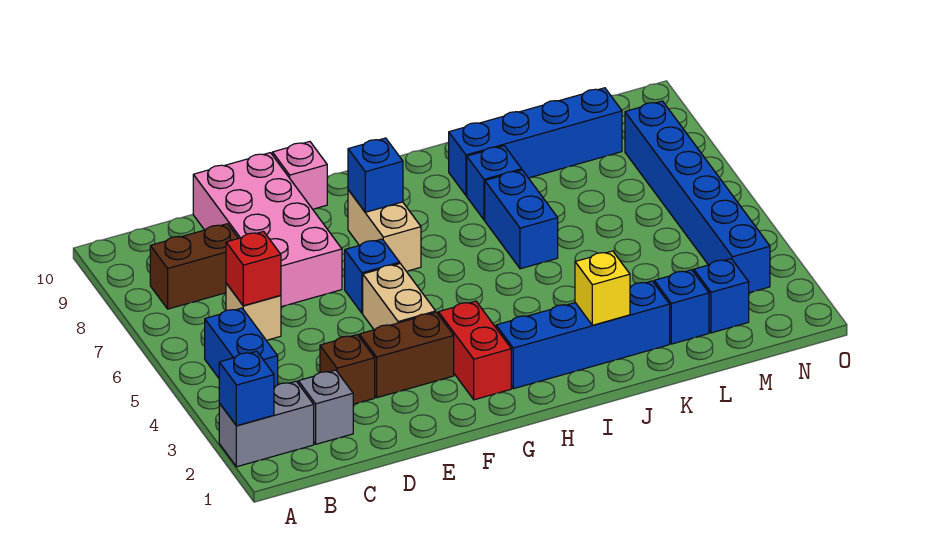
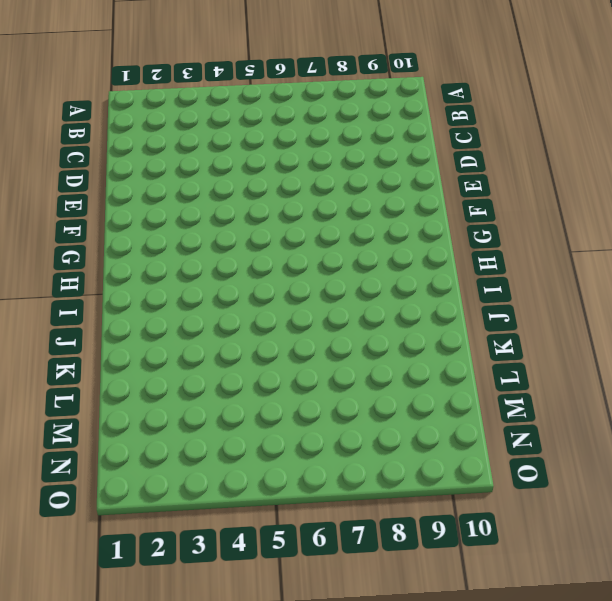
none -> grey brick A2:B2 level 1
none -> blue brick B4:B5 level 1
none -> brown brick B8:C8 level 1

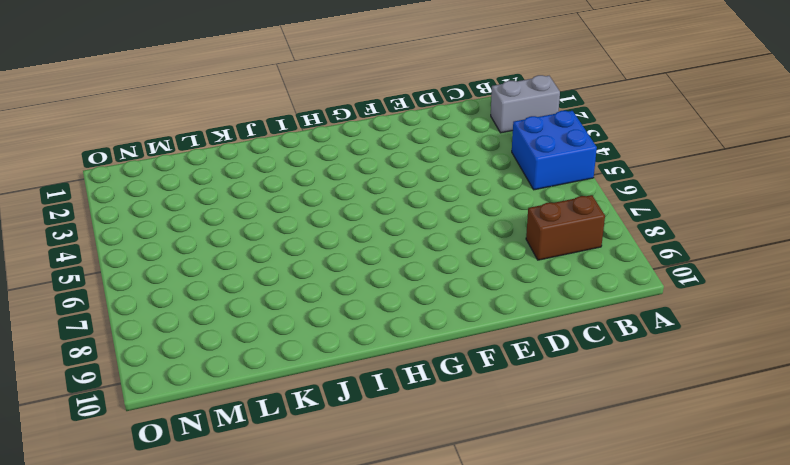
blue brick A4:B5 level 1 -> blue brick B4:B5 level 1
none -> grey brick C2 level 1
none -> tan brick C6 level 1
none -> brown brick D3 level 1

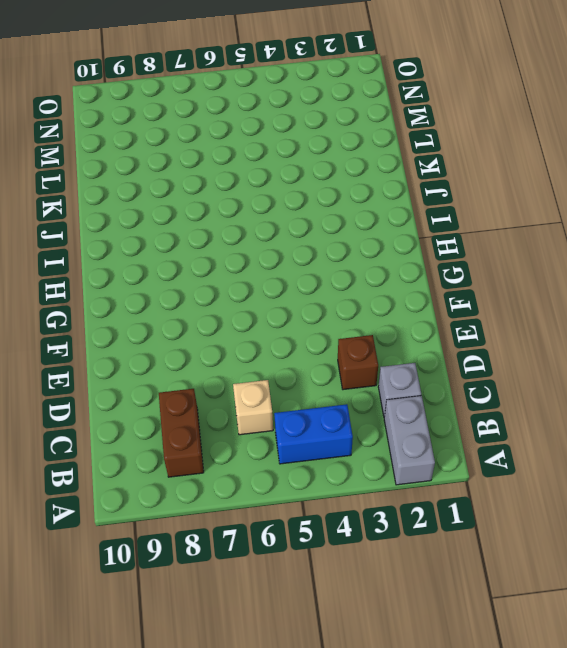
none -> pink brick D7:E10 level 1
none -> brown brick E3:F3 level 1
none -> tan brick F4:F5 level 1

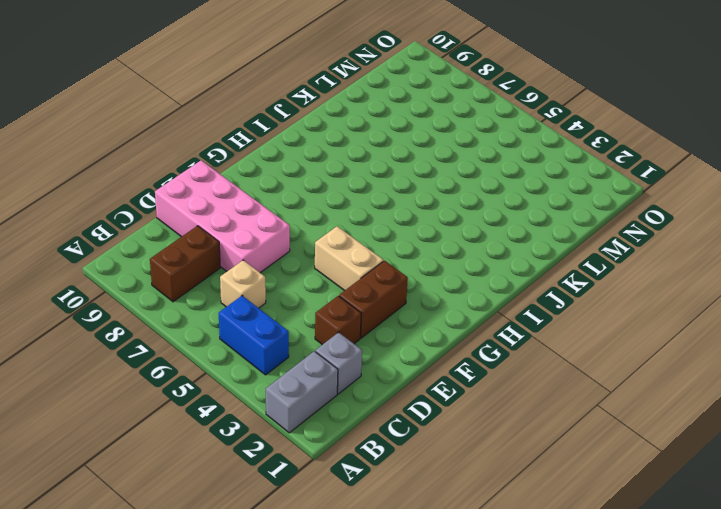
none -> blue brick F6 level 1
none -> pink brick F10 level 1
none -> red brick G2:G3 level 1

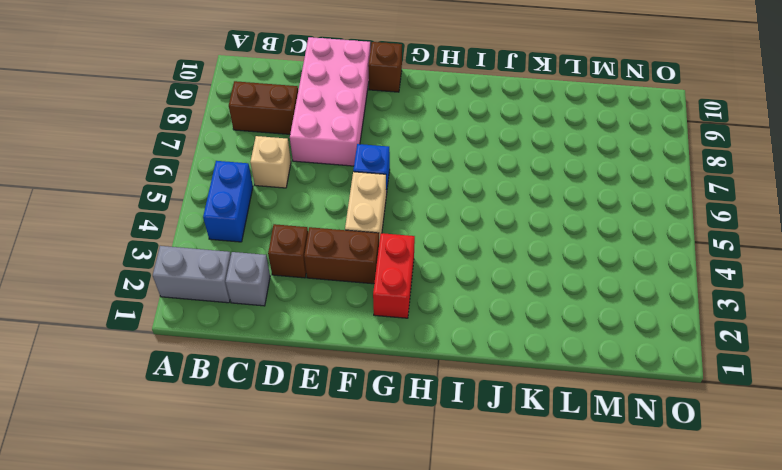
brown brick F10 level 1 -> pink brick F10 level 1
none -> tan brick G7:G8 level 1
none -> blue brick H2:K2 level 1
none -> blue brick J6:J7 level 1

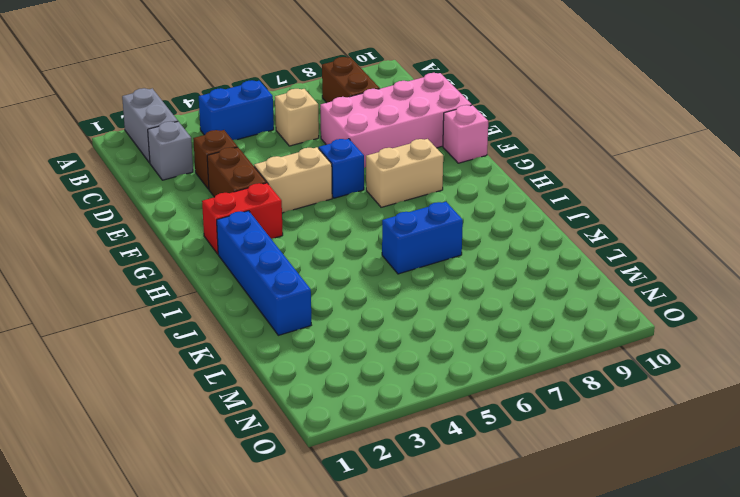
none -> blue brick J8 level 1
none -> blue brick J9:M9 level 1
none -> blue brick L2 level 1

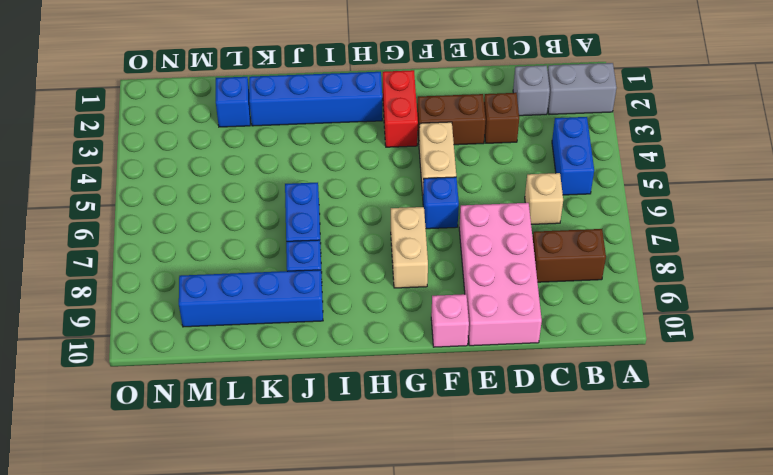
none -> blue brick M2 level 1
none -> blue brick N3:N8 level 1
none -> blue brick A2 level 2

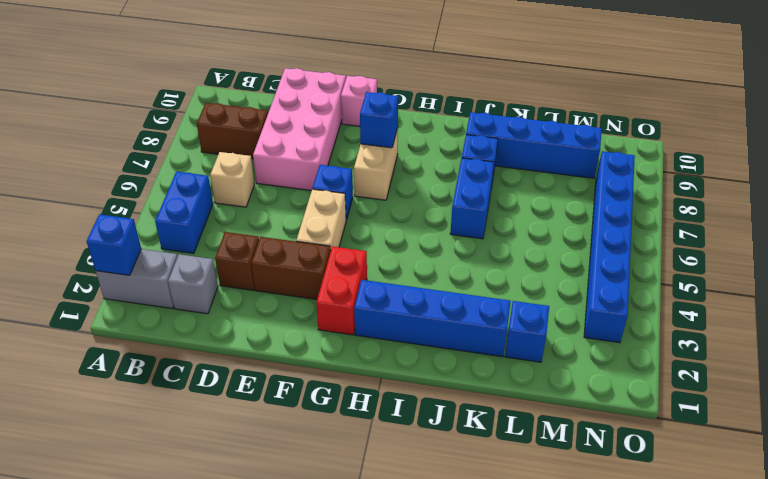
none -> blue brick M2 level 1
none -> red brick C6 level 2
none -> yellow brick J2 level 2

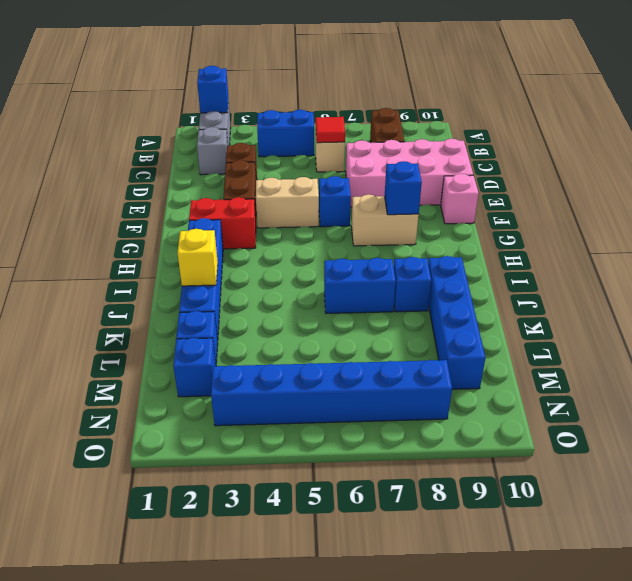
red tile C6 level 2 -> red brick C6 level 2

